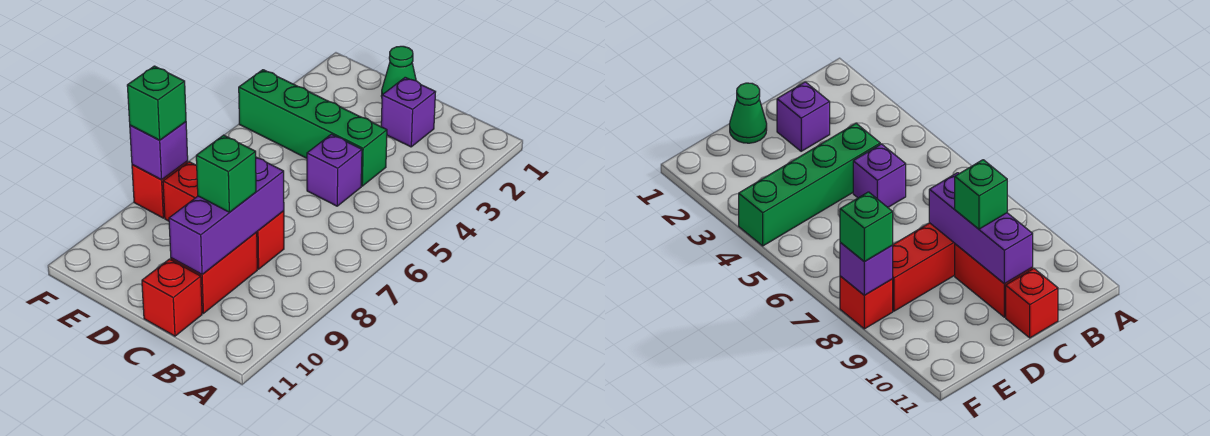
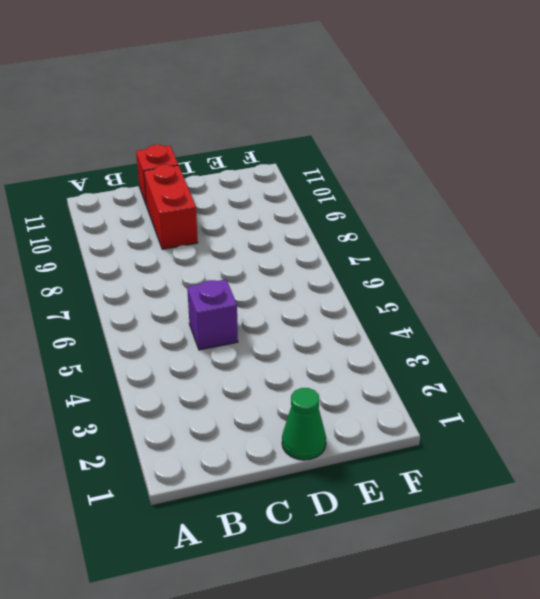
none -> purple brick C2 level 1
none -> green brick C4:F4 level 1
none -> red brick C8:E8 level 1

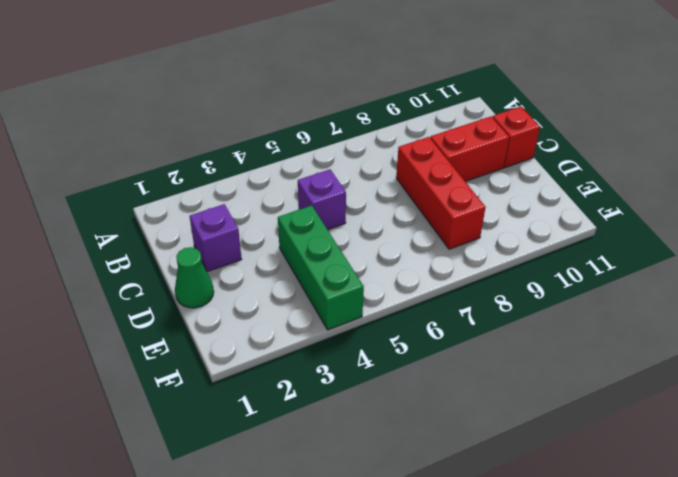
green brick D4:F4 level 1 -> green brick C4:F4 level 1
none -> red brick F8 level 1
none -> purple brick C8:C10 level 2
none -> purple brick F8 level 2

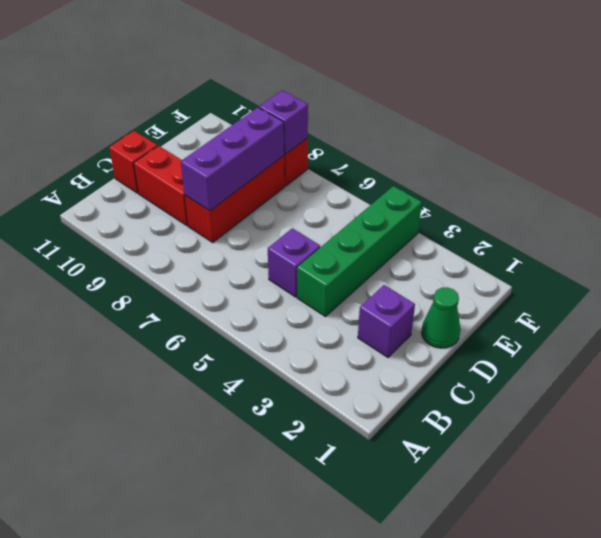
purple brick C8:E8 level 2 -> purple brick C8:C10 level 2
none -> green brick C9 level 3
none -> green brick F8 level 3

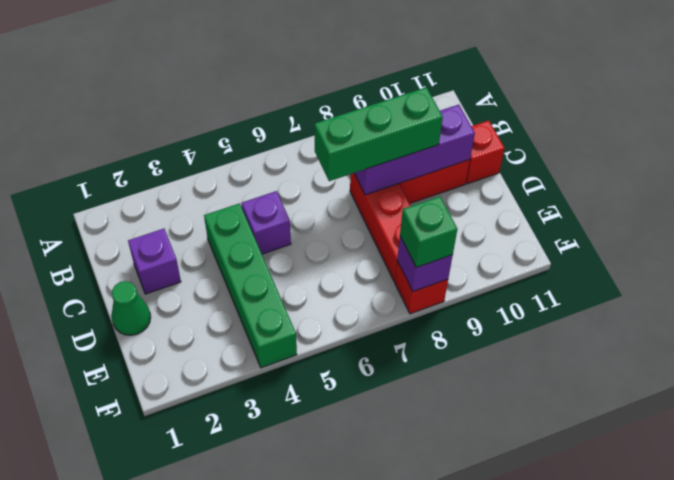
green brick C7:C9 level 3 -> green brick C9 level 3

